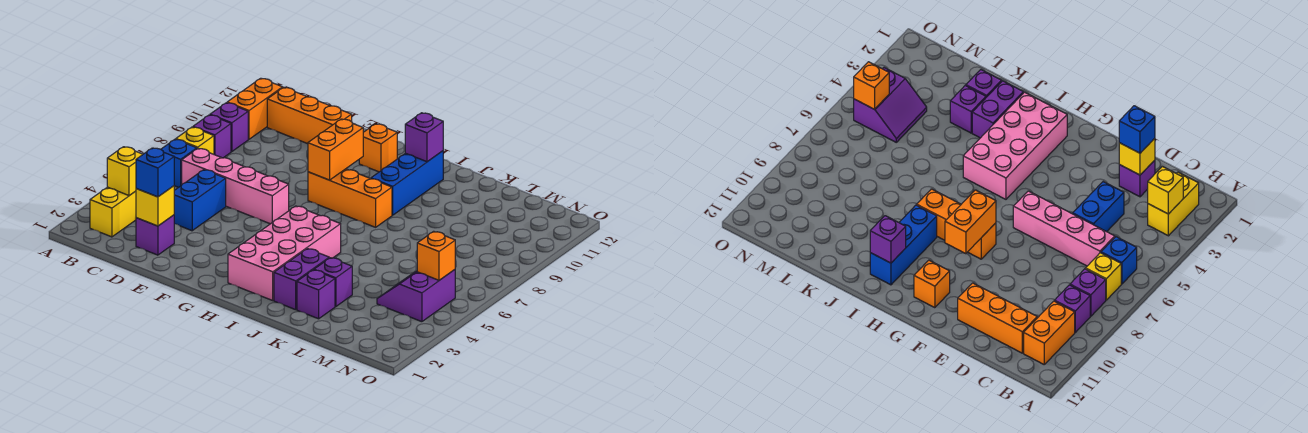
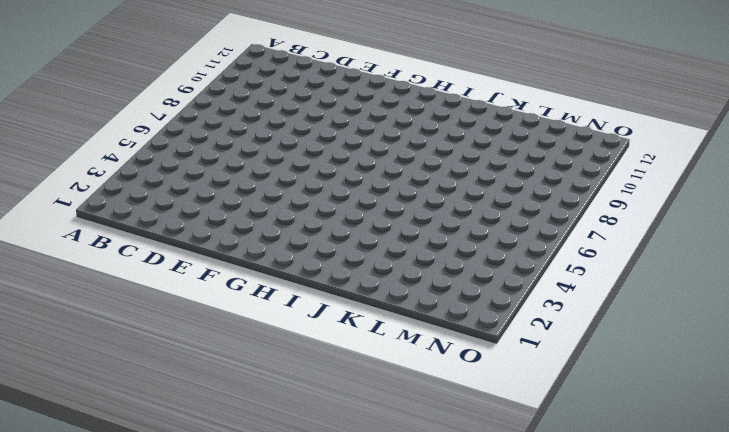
none -> yellow brick B2:B3 level 1
none -> blue brick B6 level 1
none -> yellow brick B7 level 1

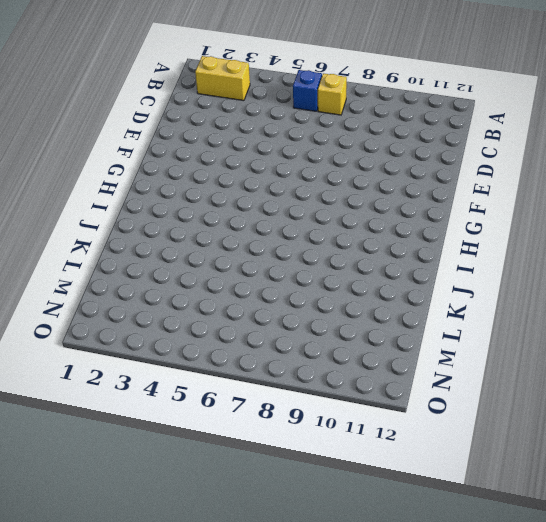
none -> purple brick B8 level 1
none -> purple brick B9 level 1
none -> orange brick B10:B11 level 1

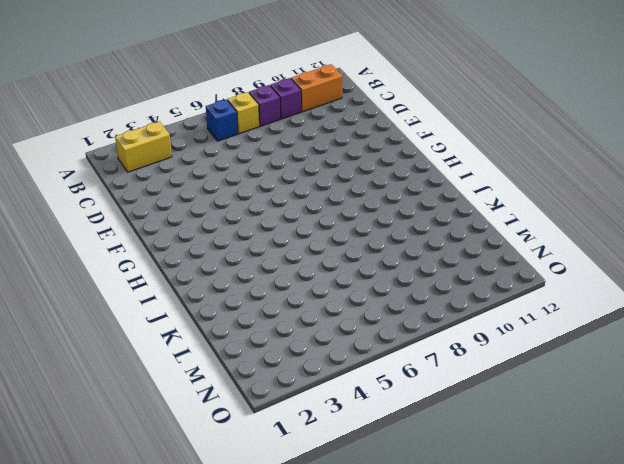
none -> pink brick C6:F6 level 1
none -> orange brick C11:E11 level 1
none -> purple brick D2 level 1

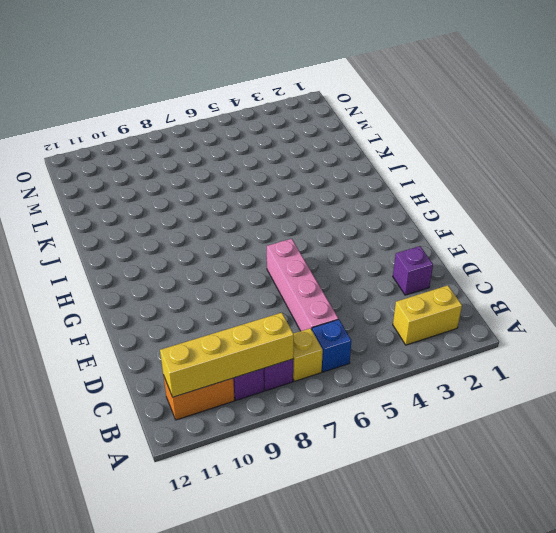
yellow brick B8:B11 level 2 -> none
none -> orange brick C11:E11 level 1
none -> blue brick D4:D5 level 1
none -> orange brick G8:I8 level 1

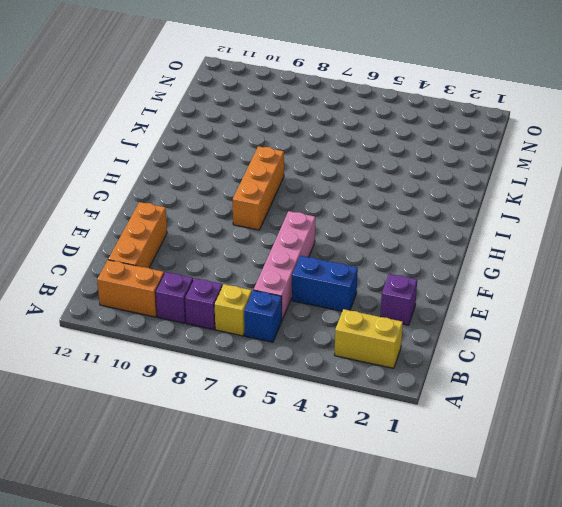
none -> orange brick G11 level 1
none -> pink brick H2:I5 level 1
none -> blue brick I9:I11 level 1

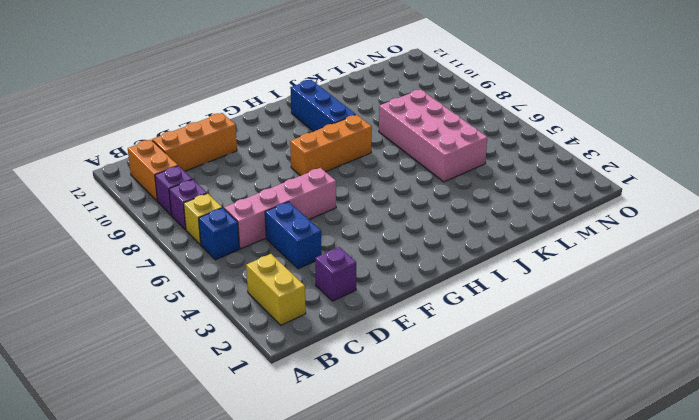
pink brick K5:L8 level 1 -> pink brick H2:I5 level 1
none -> orange brick G11 level 1
none -> purple brick J2:J3 level 1
none -> purple brick K2 level 1

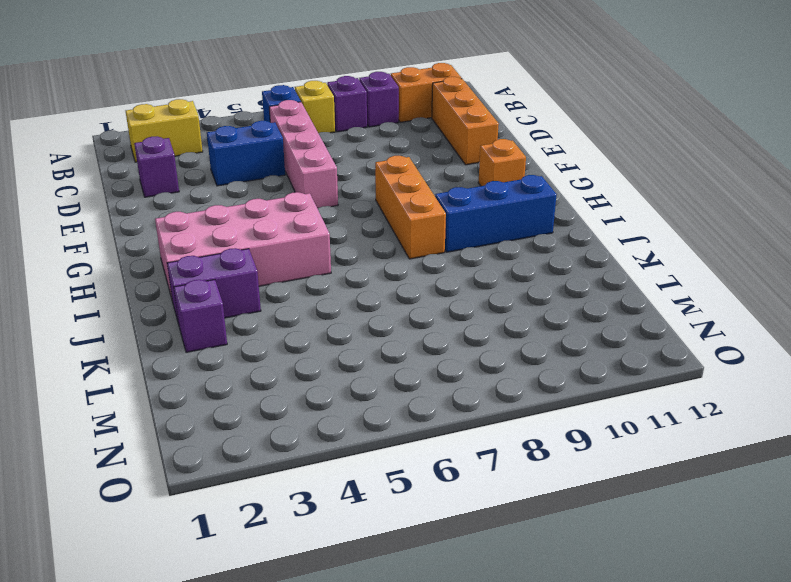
none -> purple brick K3 level 1
none -> purple slope M4:N5 level 1 top N
none -> yellow brick B3 level 2

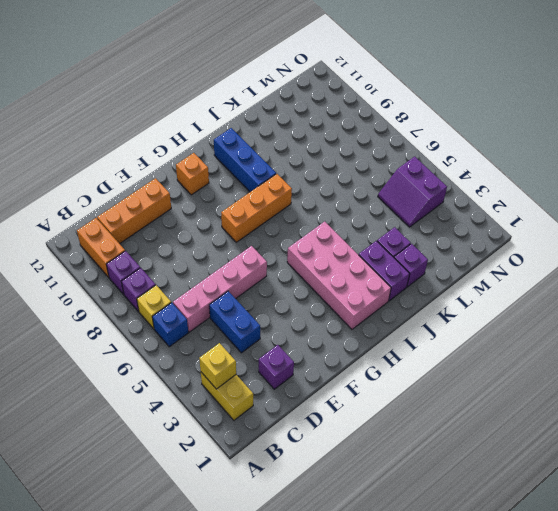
none -> yellow brick D2 level 2
none -> orange brick G8:G9 level 2
none -> purple brick I11 level 2

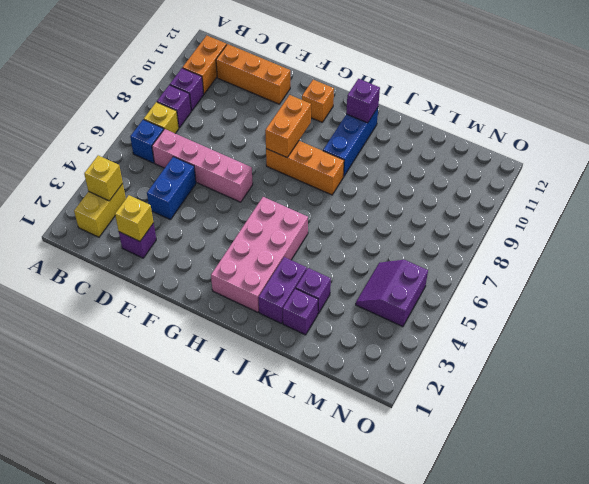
none -> orange brick N5 level 2
none -> blue brick D2 level 3

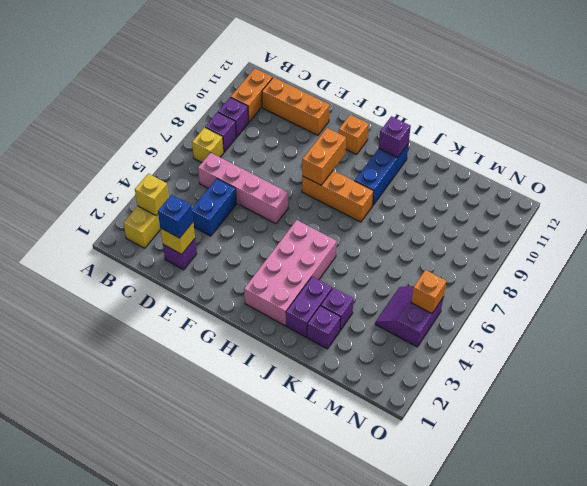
none -> blue brick B6 level 1

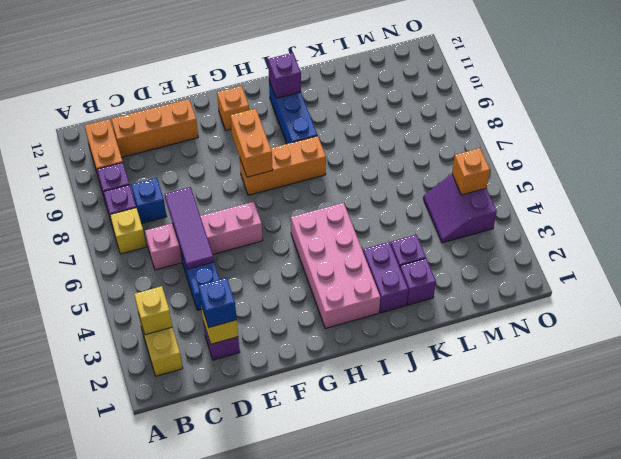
blue brick C8 level 1 -> blue brick B6 level 1
purple tile D5:D7 level 2 -> none

